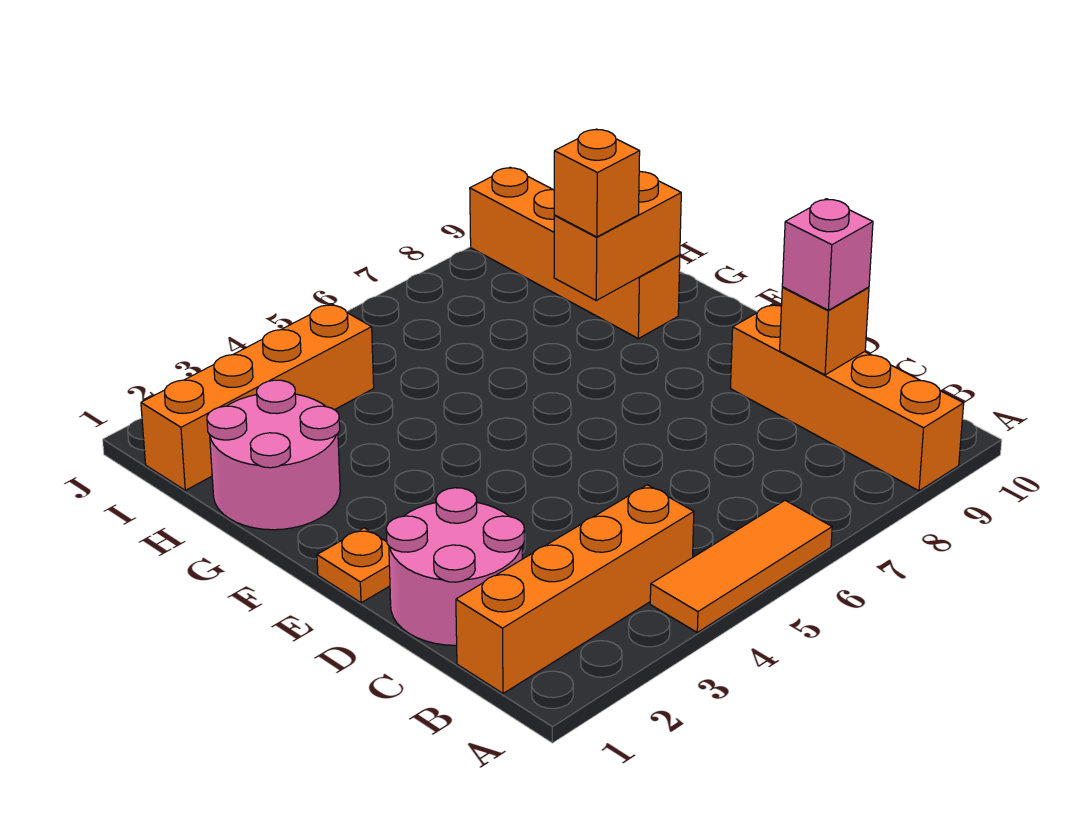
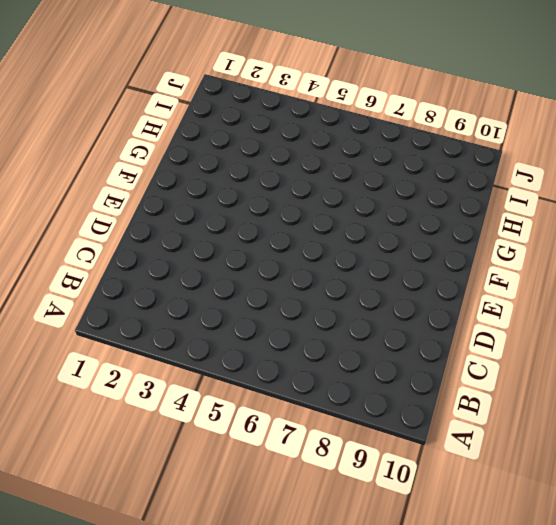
none -> orange tile A4:A6 level 1
none -> orange brick A9:D9 level 1
none -> orange brick B1:B4 level 1

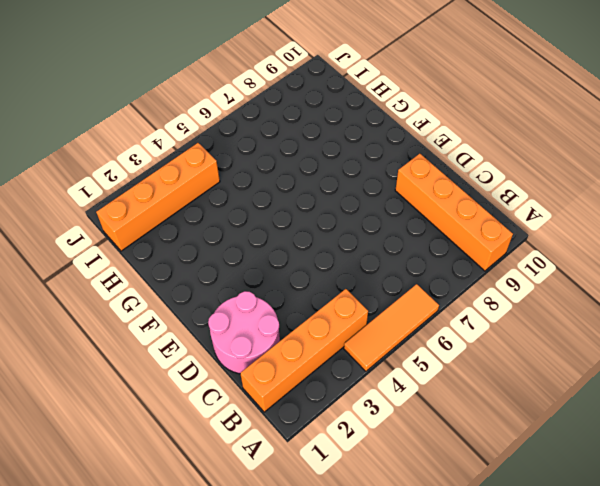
none -> orange plate E1 level 1
none -> pink round brick G1:H2 level 1
none -> orange brick G9:J9 level 1

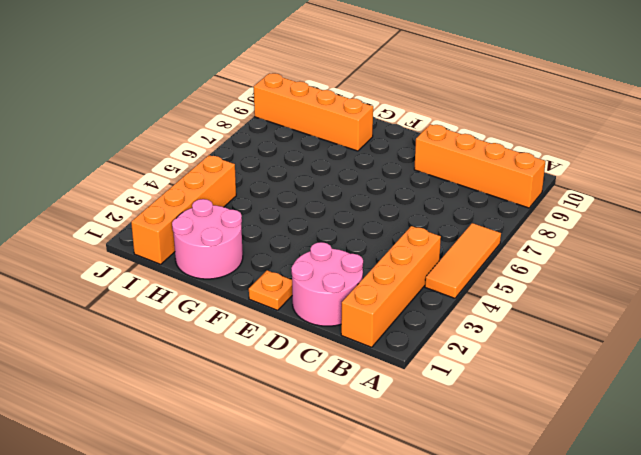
none -> orange brick C9 level 2
none -> orange brick G8:G9 level 2
none -> pink brick C9 level 3

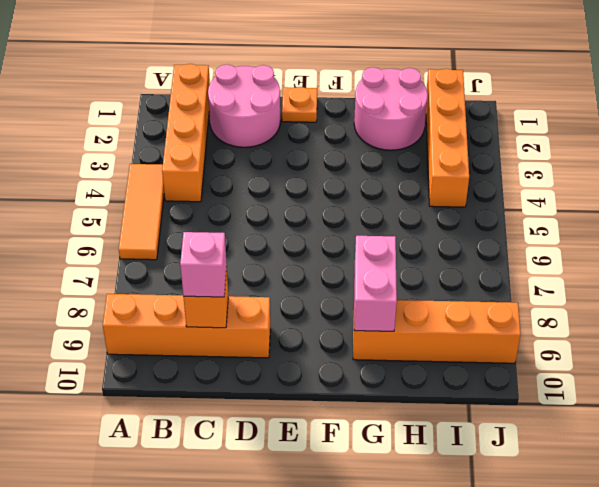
pink brick G8:G9 level 2 -> orange brick G8:G9 level 2
none -> orange brick G8 level 3

